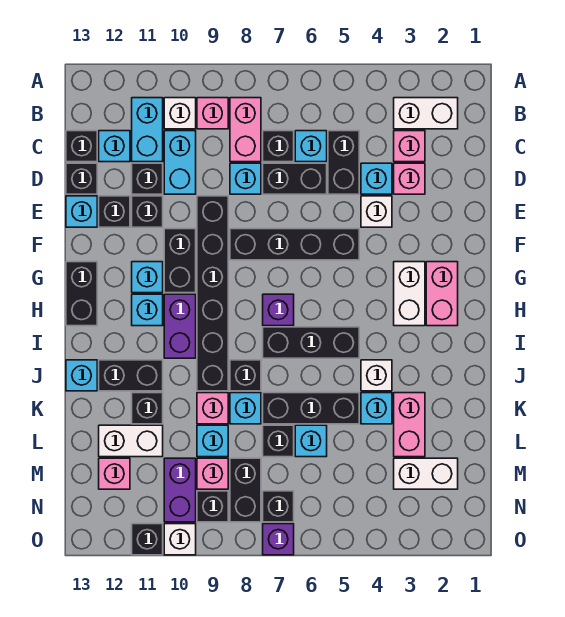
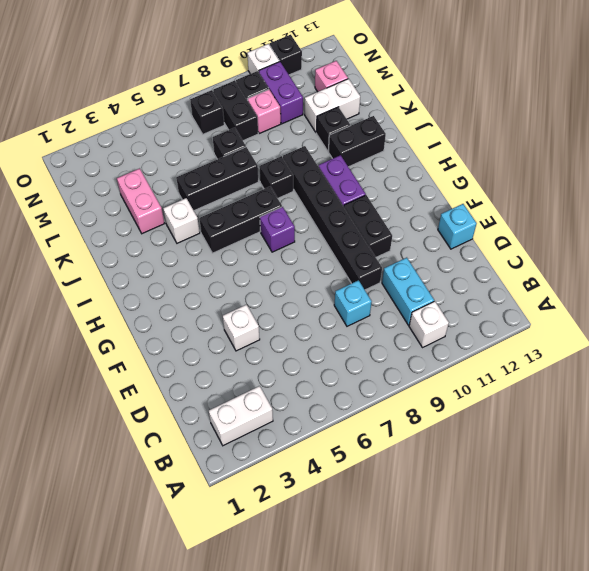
none -> pink brick B8:C8 level 1
none -> pink brick B9 level 1
none -> cyan brick B11:C11 level 1
none -> pink brick C3 level 1

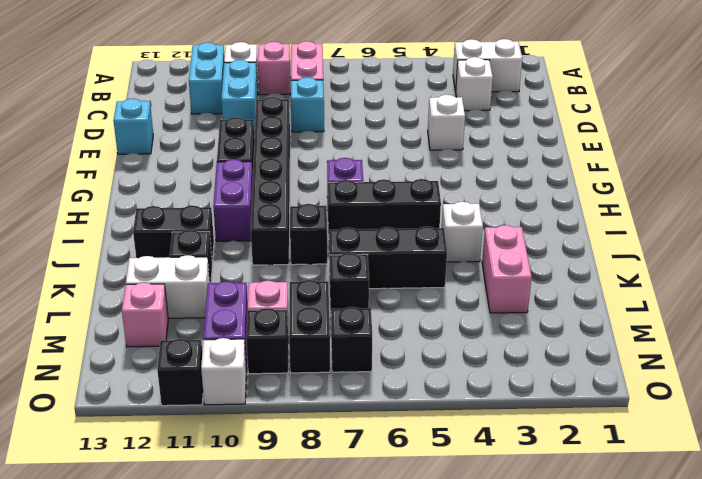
white brick C3 level 1 -> pink brick C3 level 1
none -> black brick C5:D5 level 1
none -> cyan brick C6 level 1
none -> black brick C7 level 1
none -> cyan brick C12 level 1

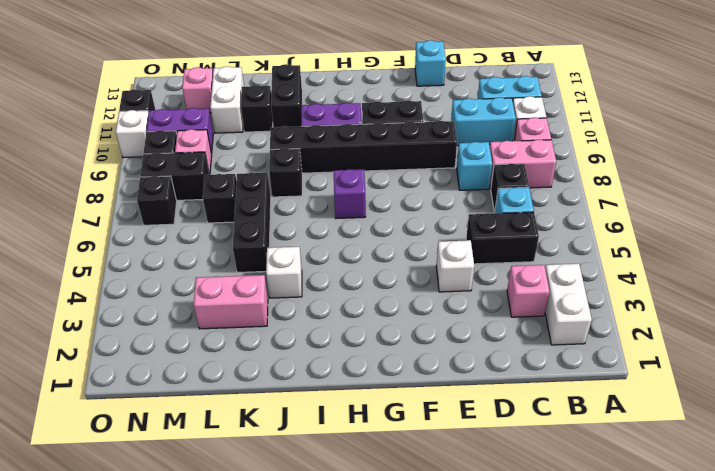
none -> cyan brick C12 level 1
none -> black brick C13 level 1
none -> pink brick D3 level 1
none -> cyan brick D4 level 1

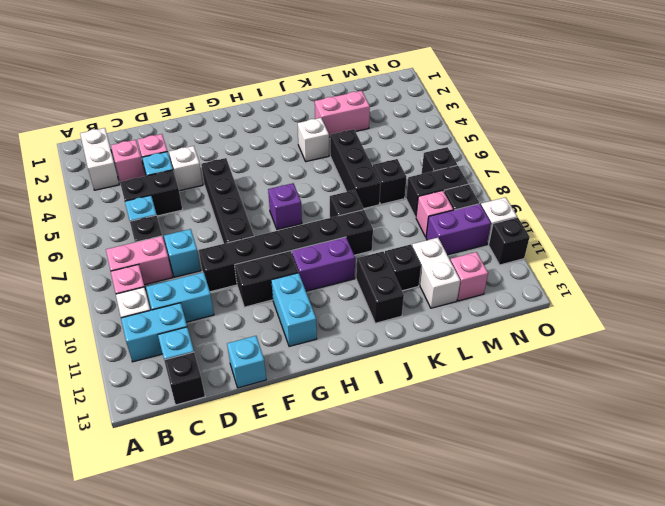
cyan brick G11:G12 level 1 -> cyan brick G11 level 1
none -> black brick D6:D7 level 1
none -> black brick D11 level 1
none -> black brick D13 level 1
none -> black brick E11 level 1

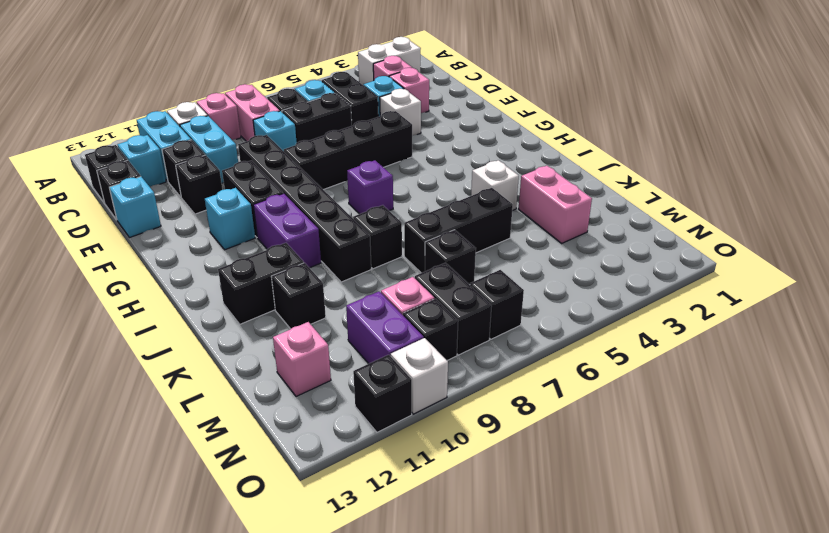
none -> black brick E12 level 1
none -> pink brick G2:H2 level 1
none -> white brick G3:H3 level 1
none -> black brick G13:H13 level 1

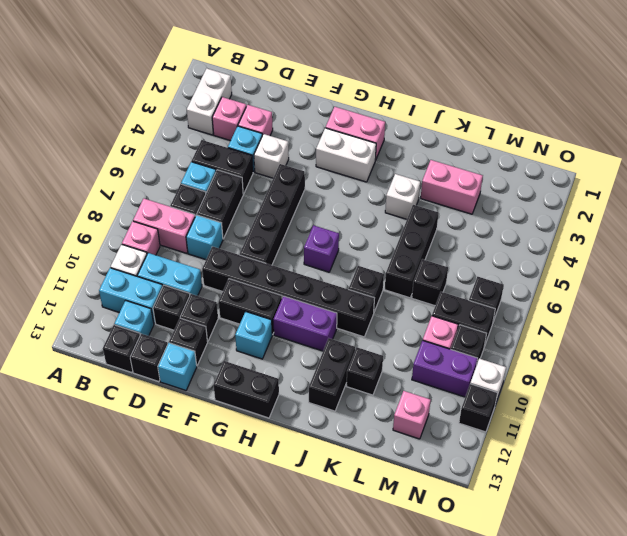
none -> cyan brick H11 level 1
none -> black brick I5:I7 level 1
none -> cyan brick J13 level 1
none -> cyan brick K4 level 1

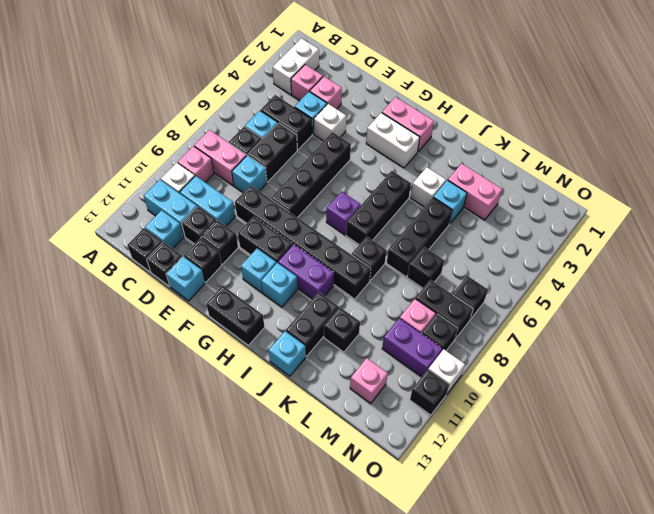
none -> cyan brick K8 level 1
none -> pink brick K9 level 1
none -> cyan brick L6 level 1
none -> cyan brick L9 level 1

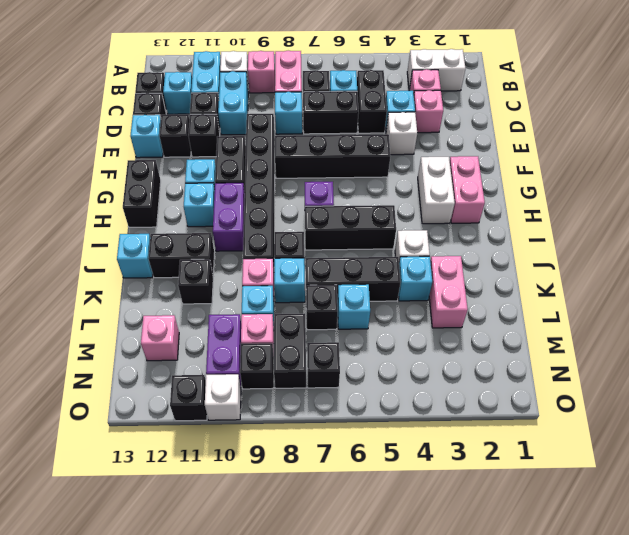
none -> white brick L11:L12 level 1
none -> white brick M2:M3 level 1
none -> purple brick O7 level 1

